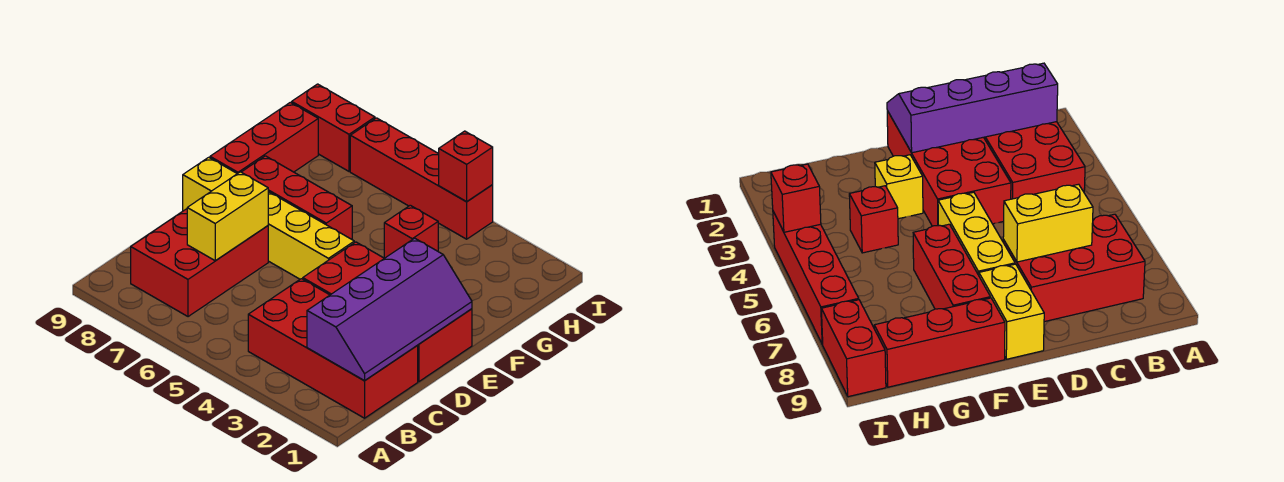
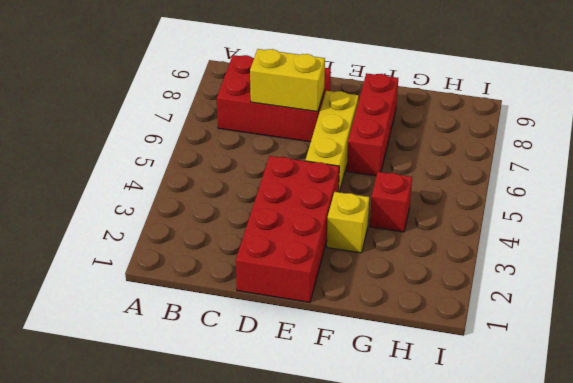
none -> red brick B1:C4 level 1
none -> yellow brick E8:E9 level 1
none -> red brick F9:H9 level 1

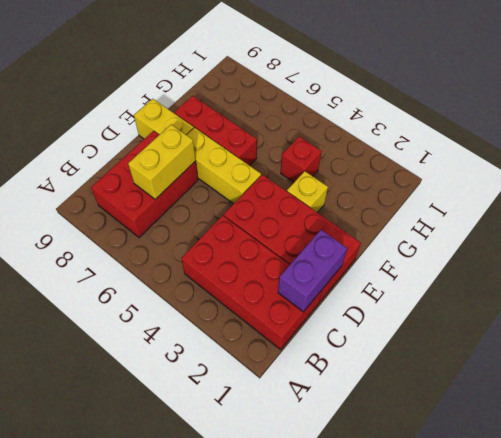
purple brick C1:D1 level 2 -> purple slope B1:E2 level 2 top 2
none -> red brick F9:H9 level 1
none -> red brick I4:I7 level 1
none -> red brick I8:I9 level 1

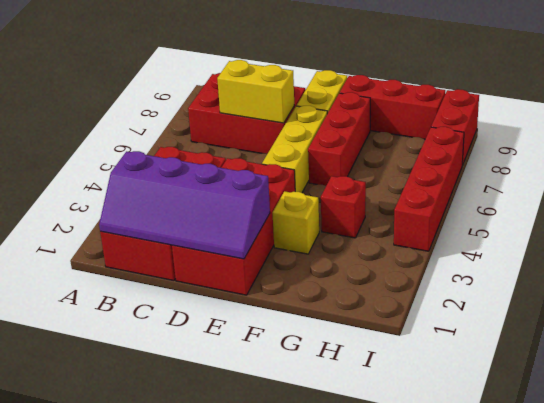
none -> red brick I4 level 2

